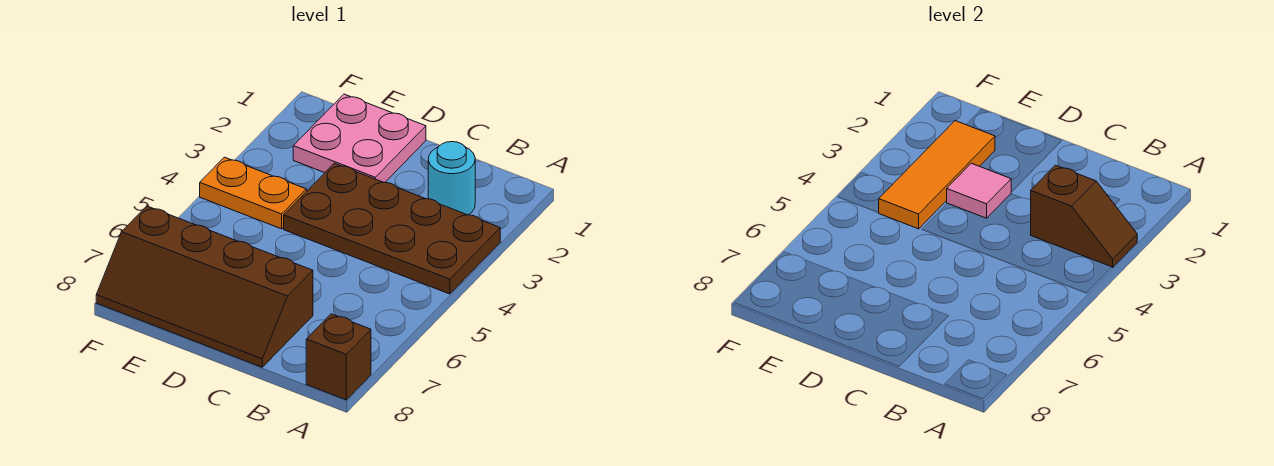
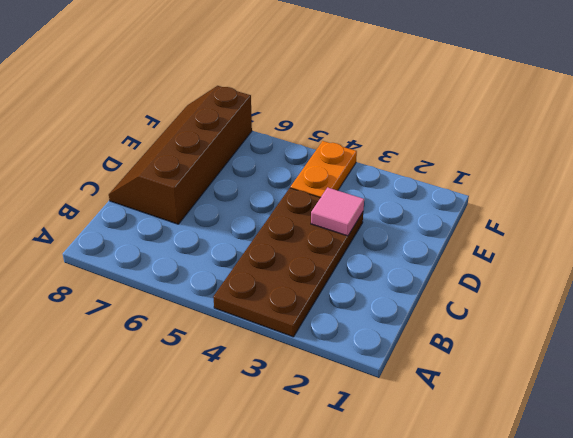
none -> brown brick A8 level 1
none -> cyan round brick B2 level 1

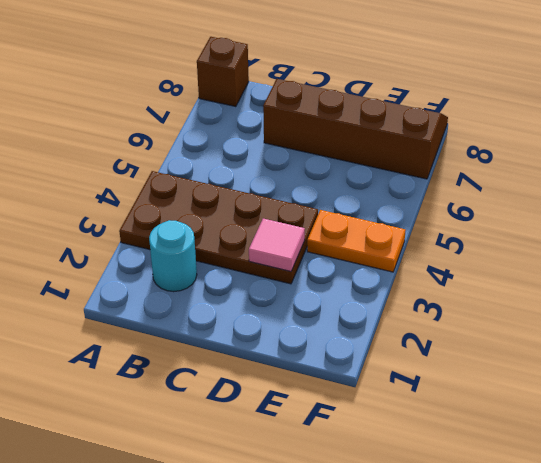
none -> pink plate D1:E2 level 1
none -> brown slope A3:B3 level 2 top B

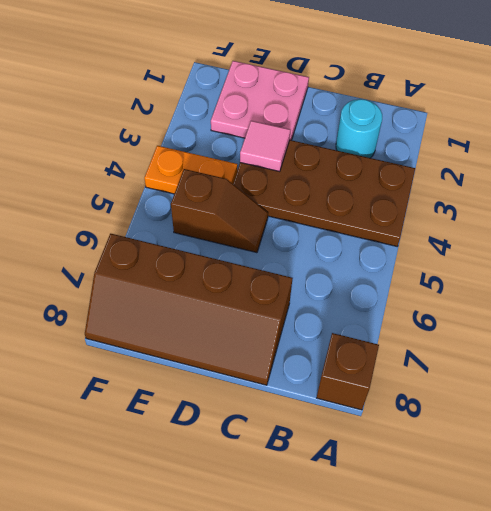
brown slope D5:E5 level 1 top E -> brown slope A3:B3 level 2 top B
none -> orange tile E2:E4 level 2

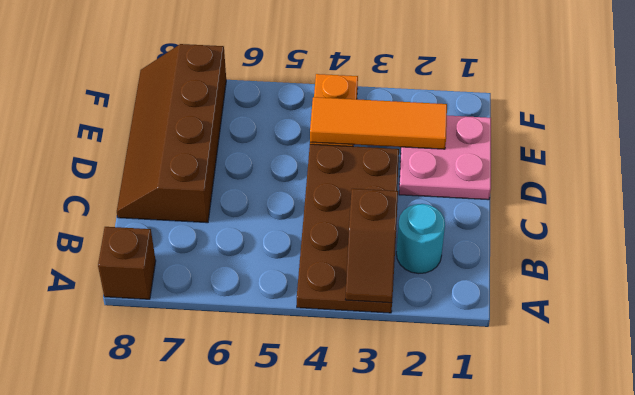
none -> pink tile D3 level 2

